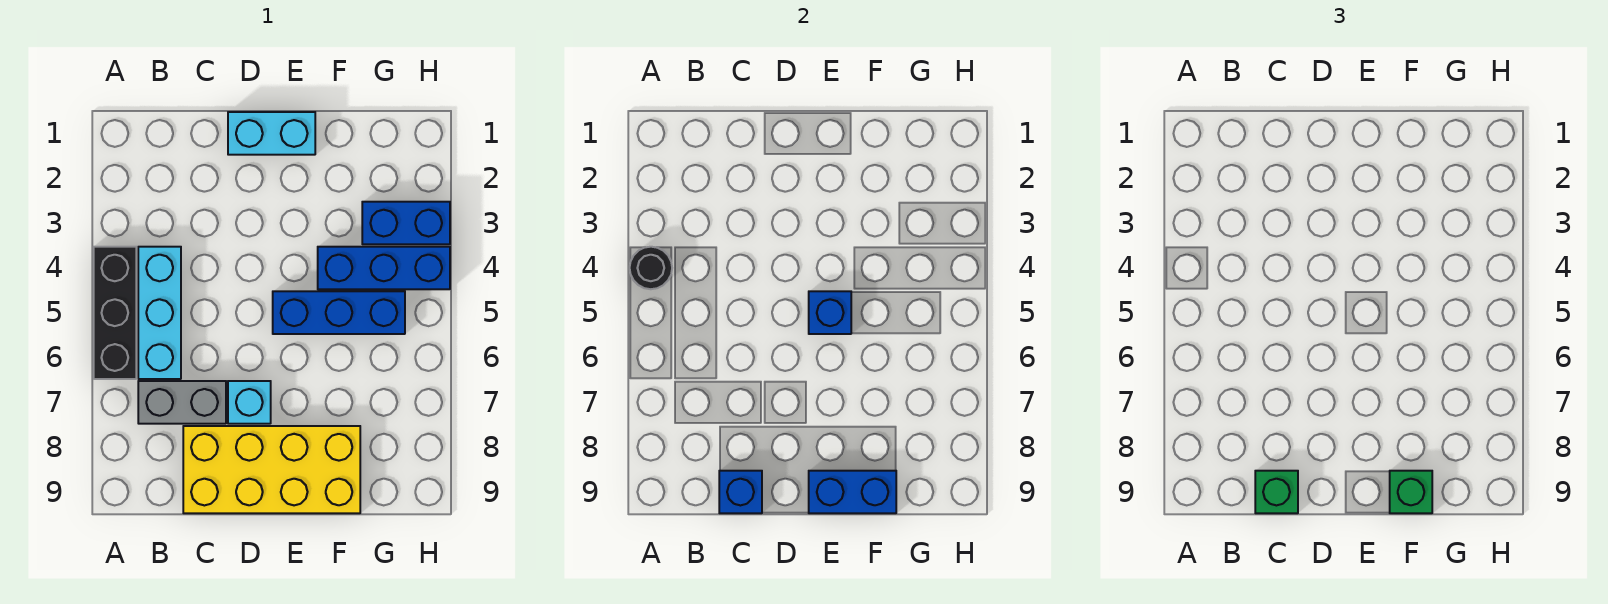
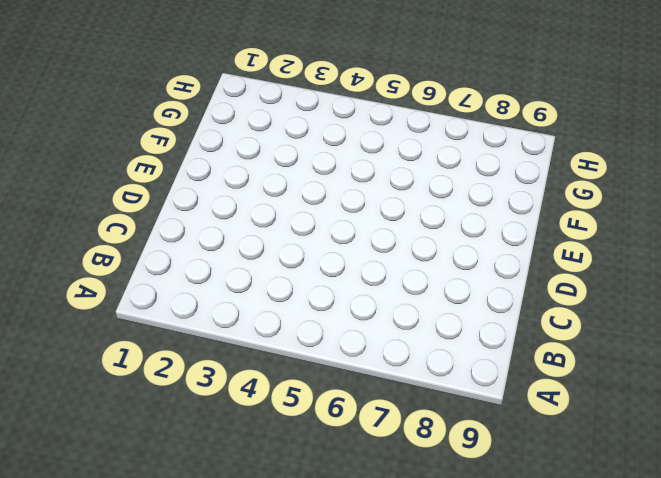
none -> black brick A4:A6 level 1
none -> cyan brick B4:B6 level 1
none -> grey brick B7:C7 level 1

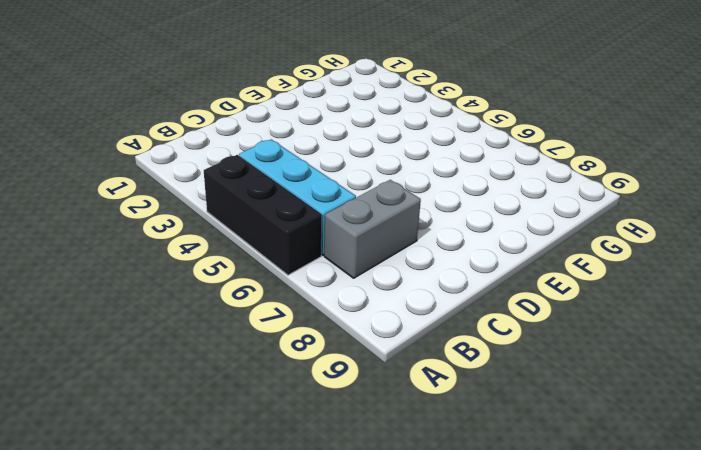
none -> yellow brick C8:F9 level 1
none -> cyan brick D1:E1 level 1
none -> cyan brick D7 level 1

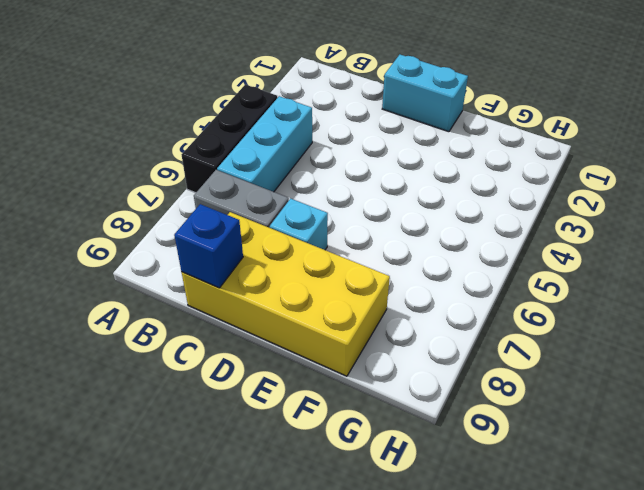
none -> blue brick E5:G5 level 1
none -> blue brick F4:H4 level 1
none -> blue brick G3:H3 level 1

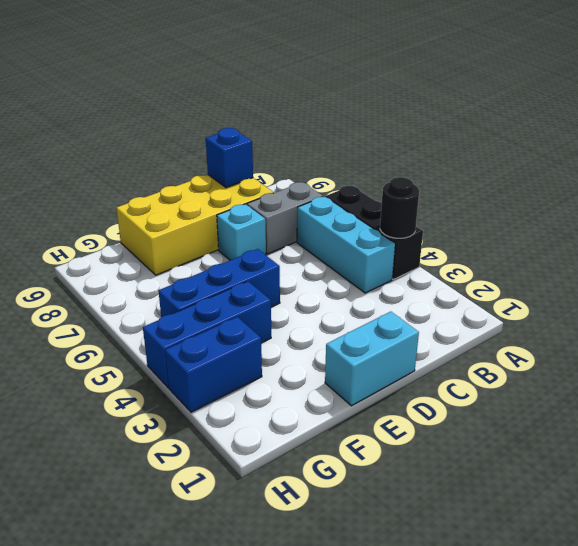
none -> blue brick E5 level 2
none -> blue brick E9:F9 level 2
none -> green brick C9 level 3

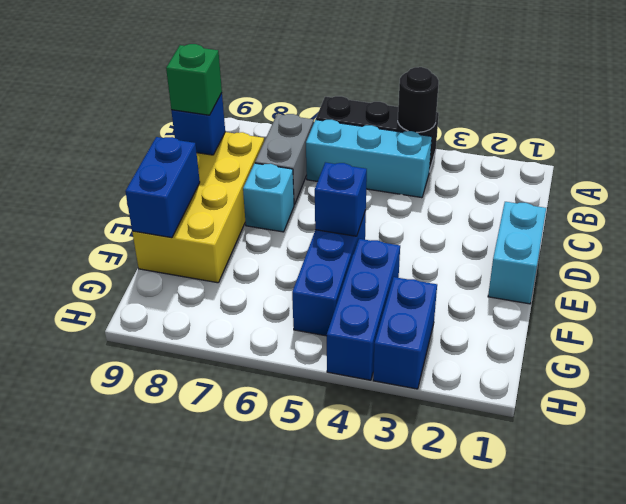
none -> green brick F9 level 3

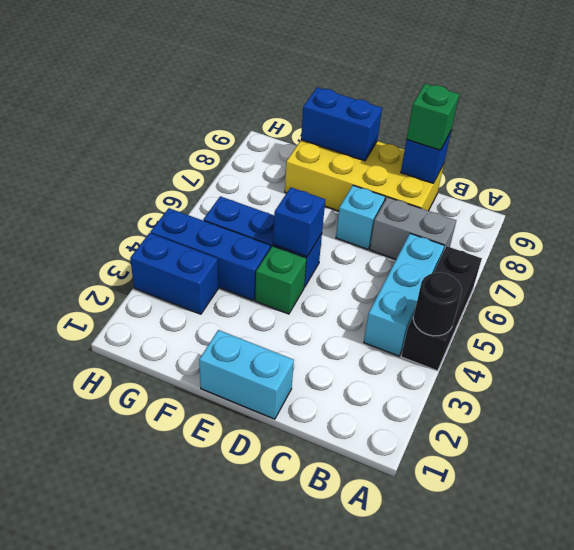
green brick E4 level 1 -> green brick F9 level 3

